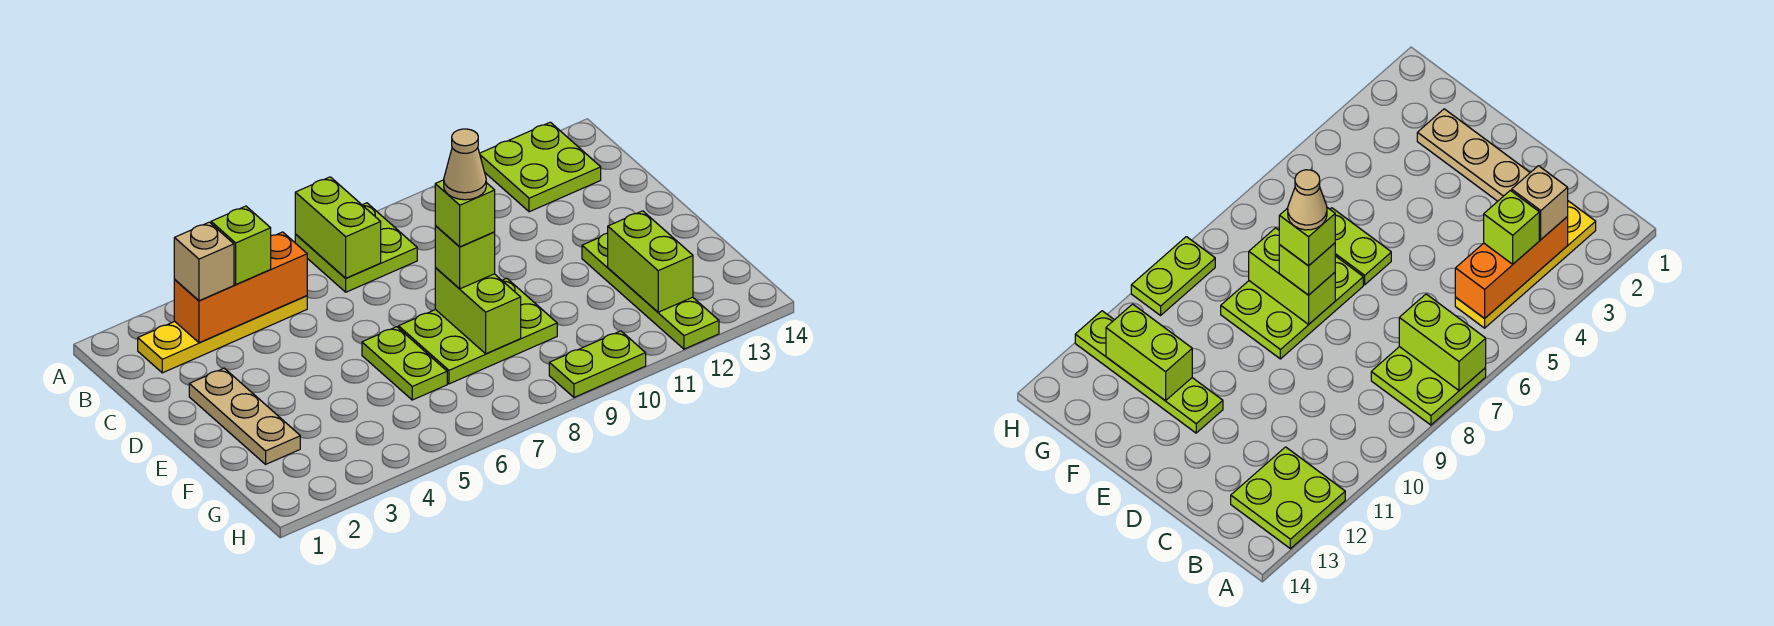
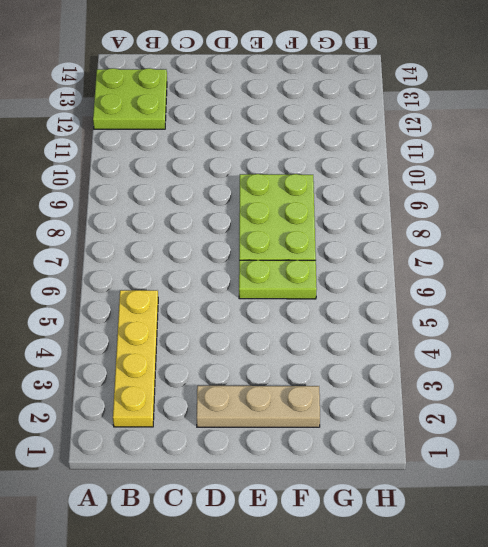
none -> lime plate A7:B8 level 1
none -> lime plate E12:H12 level 1
none -> lime plate H9:H10 level 1

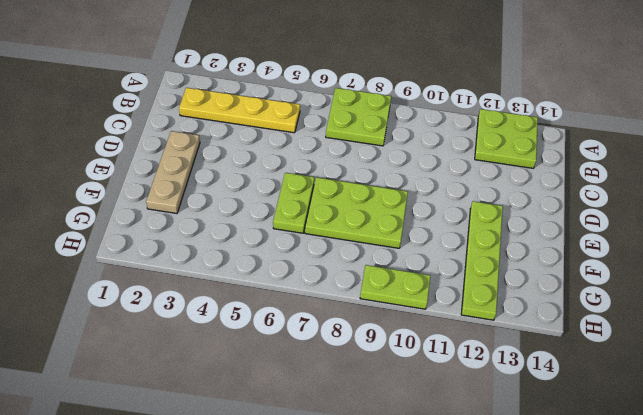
none -> lime brick A7:B7 level 2
none -> orange brick B3:B5 level 2
none -> lime brick E8:F8 level 2

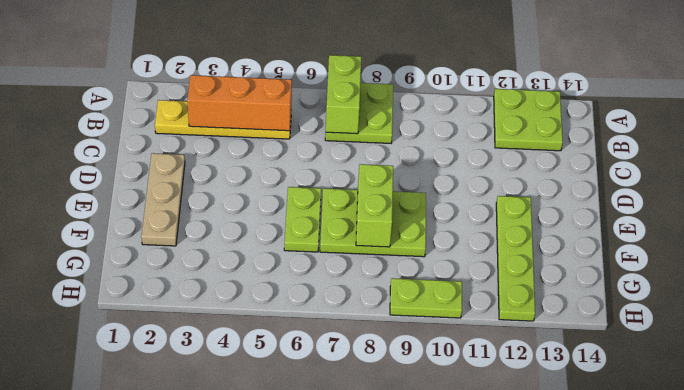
none -> lime brick F12:G12 level 2
none -> tan brick B3 level 3
none -> lime brick B4 level 3

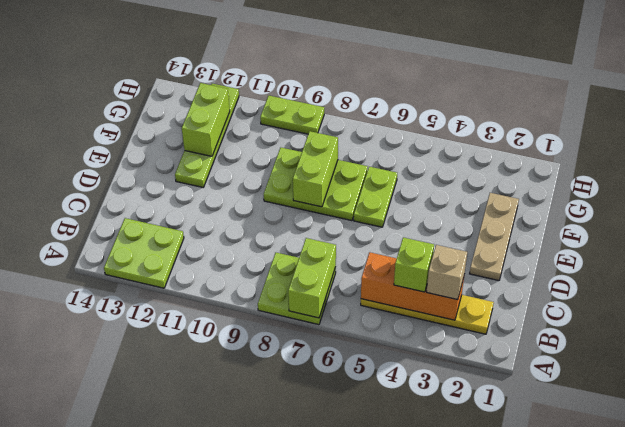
none -> lime brick E8 level 3
none -> lime brick E8 level 4
none -> tan cone E8 level 5

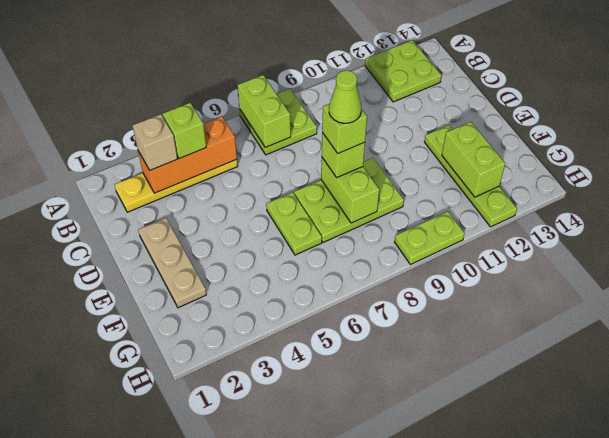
lime cone E8 level 5 -> tan cone E8 level 5

